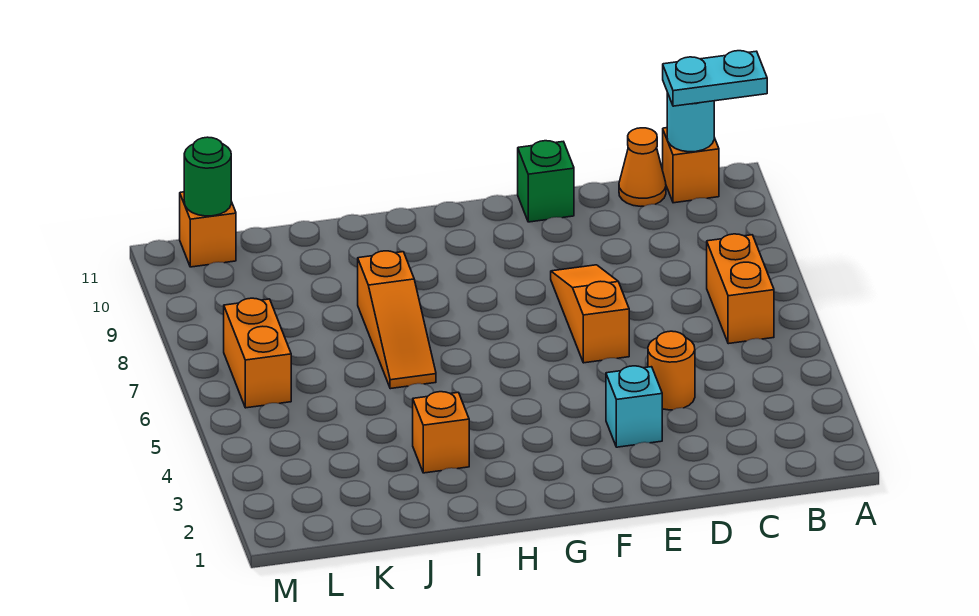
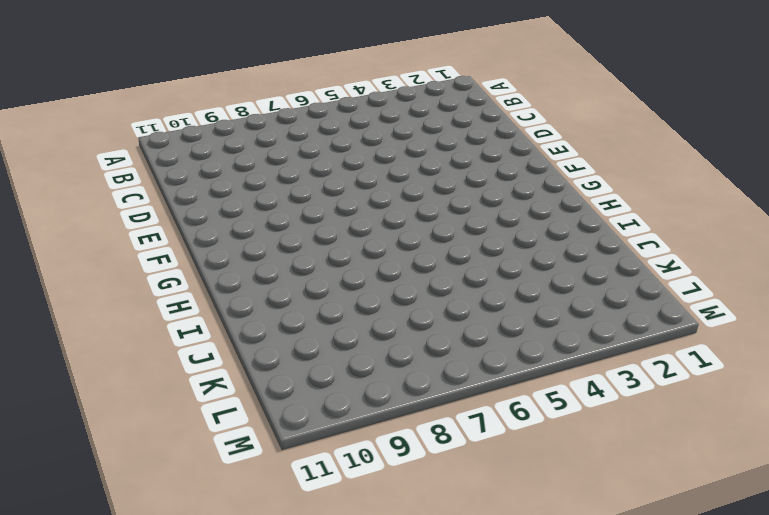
none -> orange brick B6:B7 level 1
none -> orange brick B11 level 1
none -> orange cone C11 level 1

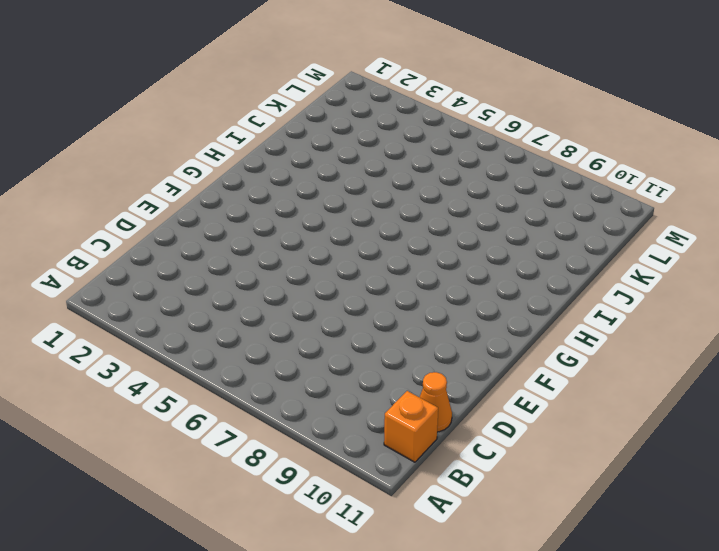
none -> orange brick B6:B7 level 1
none -> orange round brick D4 level 1
none -> cyan brick E3 level 1

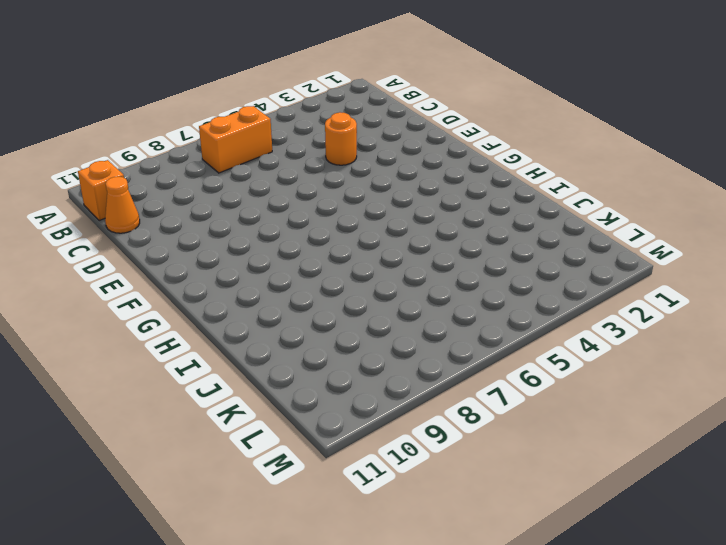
none -> cyan brick E3 level 1
none -> orange slope E6:E8 level 1 top 6
none -> green brick E11 level 1

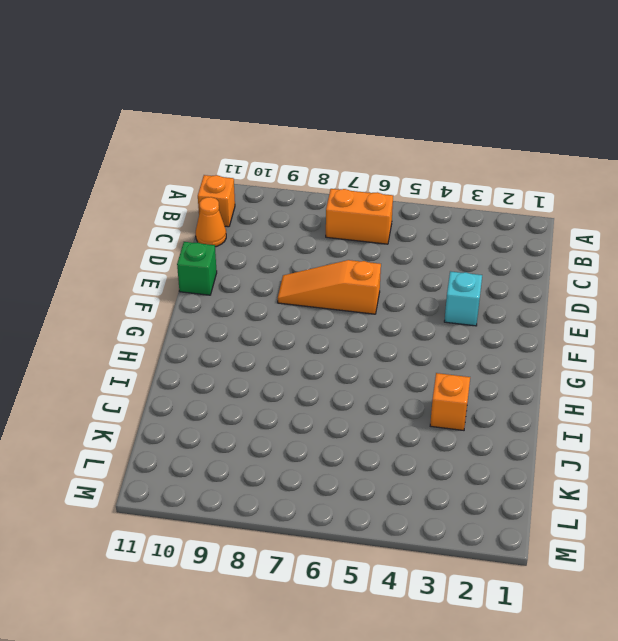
none -> orange round brick D4 level 1
none -> orange slope I6:I8 level 1 top 8
none -> orange brick L6:L7 level 1

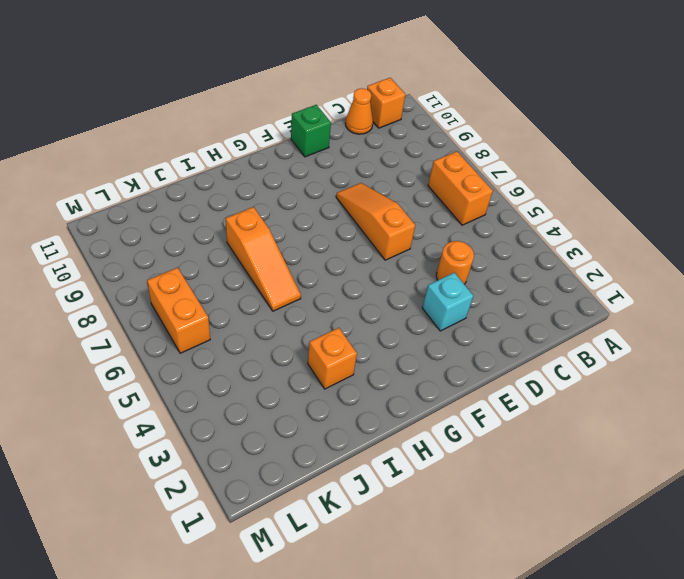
none -> orange brick L11 level 1
none -> cyan round brick B11 level 2
none -> green round brick L11 level 2

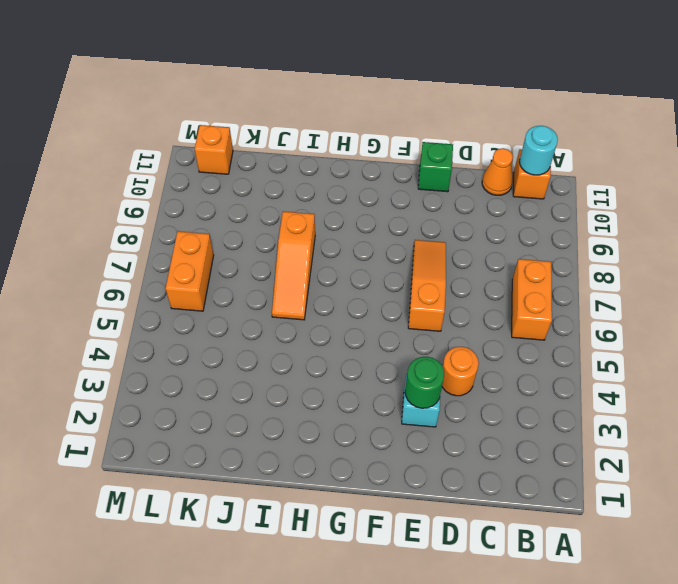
green round brick E3 level 2 -> green round brick L11 level 2
none -> orange brick I3 level 1
none -> cyan plate A11:B11 level 3

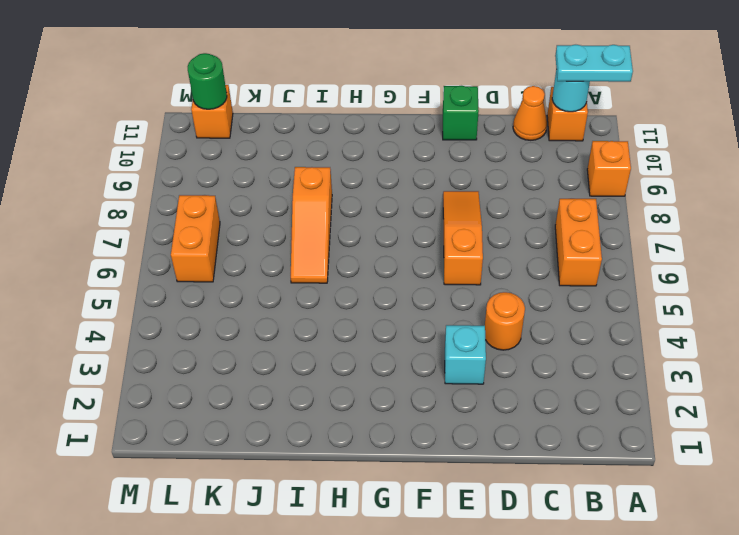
orange brick A9 level 1 -> orange brick I3 level 1

